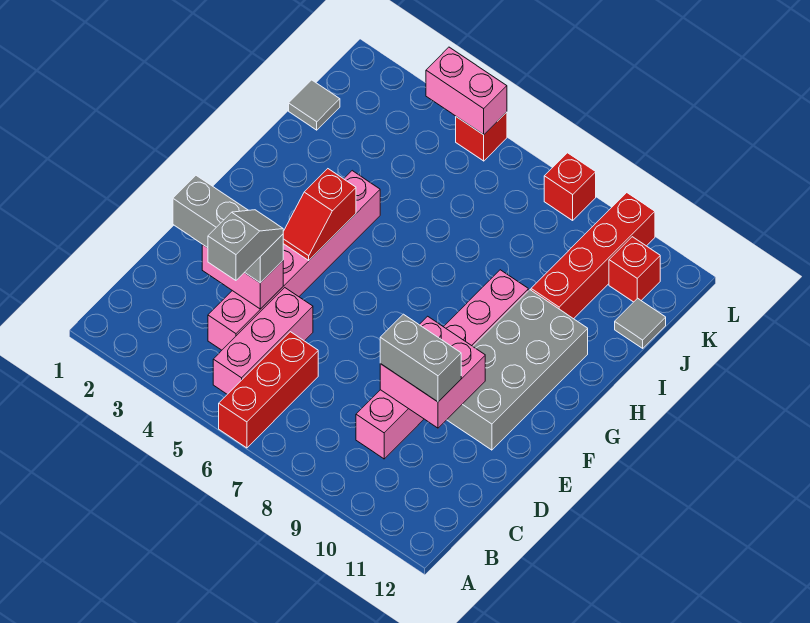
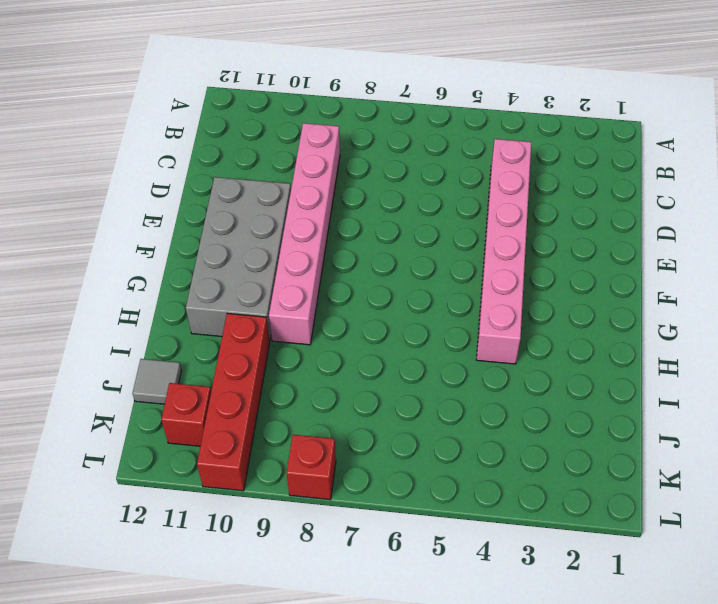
none -> red brick A6:C6 level 1
none -> pink brick B5:D5 level 1
none -> grey tile J1 level 1

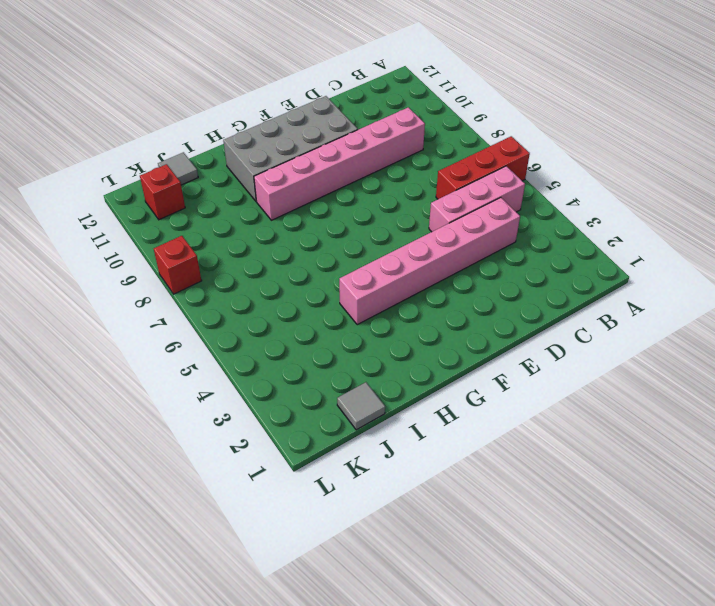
none -> red brick I10:L10 level 1
none -> red brick L5 level 1
none -> pink brick D3:D4 level 2

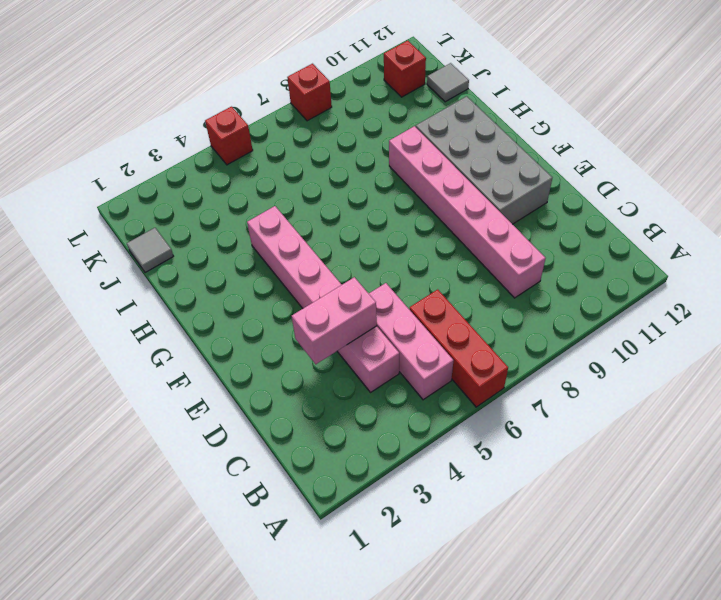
none -> red brick I10:L10 level 1
none -> pink brick D9:E10 level 2
none -> red slope F4:G4 level 2 top G

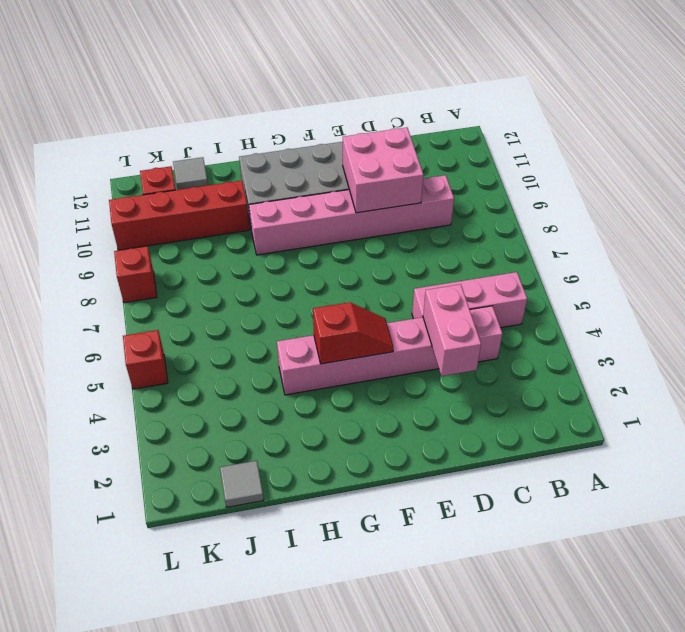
none -> red brick A6:C6 level 1
none -> pink brick L4:L5 level 2
none -> grey brick D2:D4 level 3

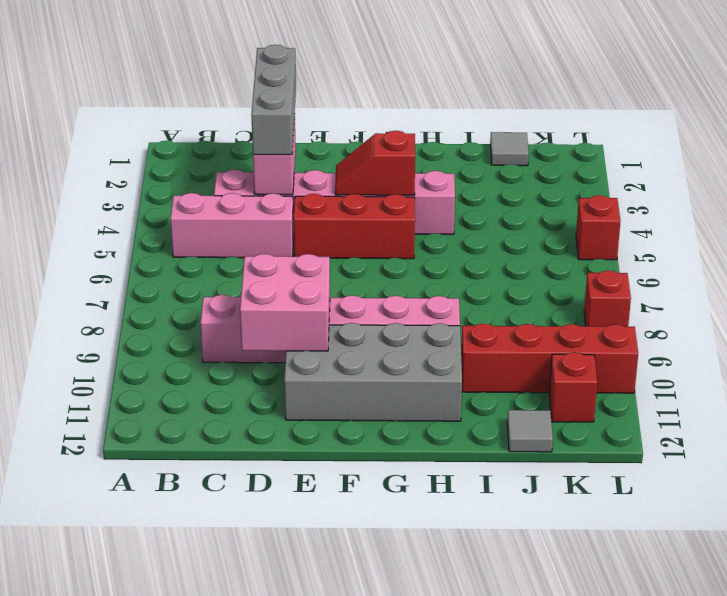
red brick E5:G5 level 1 -> red brick A6:C6 level 1
none -> pink brick L4:L5 level 2
none -> grey brick D9:D10 level 3
none -> grey slope C4:D4 level 4 top C

